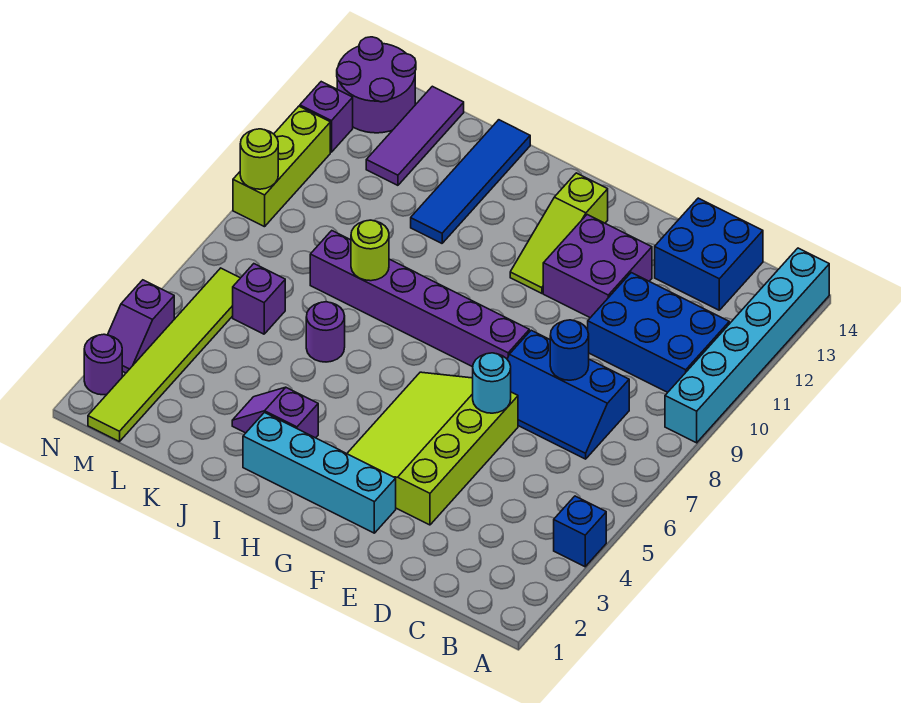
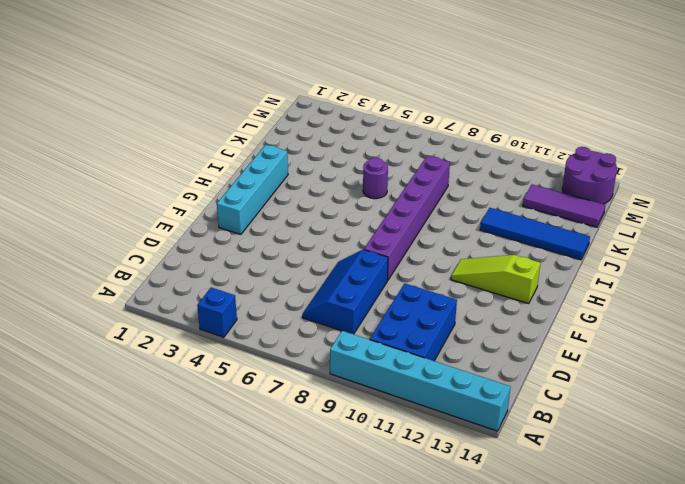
none -> blue brick C13:D14 level 1
none -> lime slope E3:G6 level 1 top E
none -> purple brick E11:F12 level 1

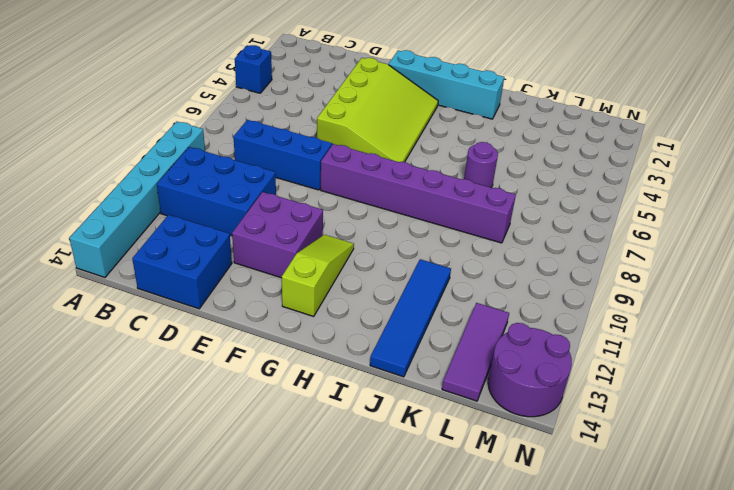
none -> purple slope I3:J3 level 1 top I
none -> purple brick L6 level 1
none -> lime tile M1:M6 level 1

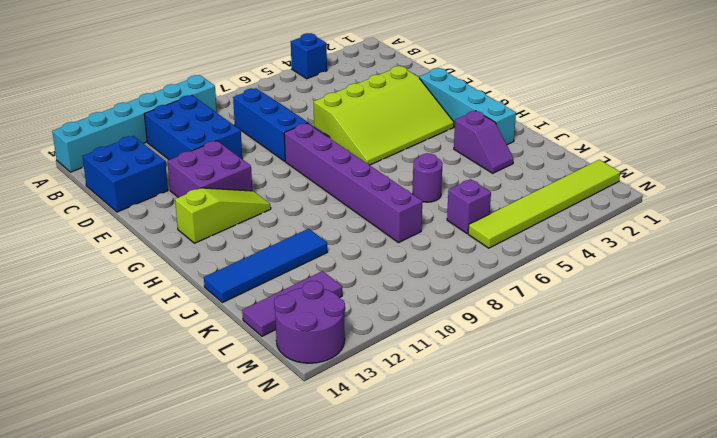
none -> purple round brick N2 level 1
none -> purple slope N3:N4 level 1 top 4
none -> lime brick N9:N11 level 1

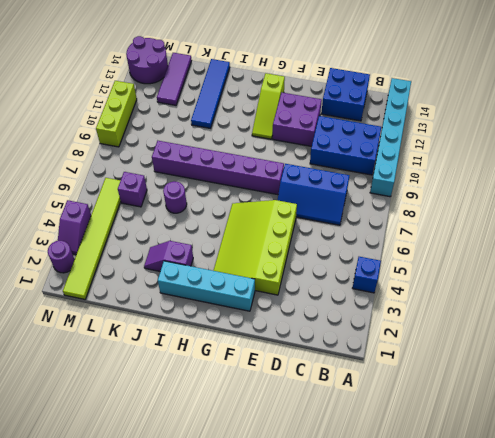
none -> purple brick N12 level 1
none -> blue round brick D8 level 2
none -> cyan round brick E6 level 2

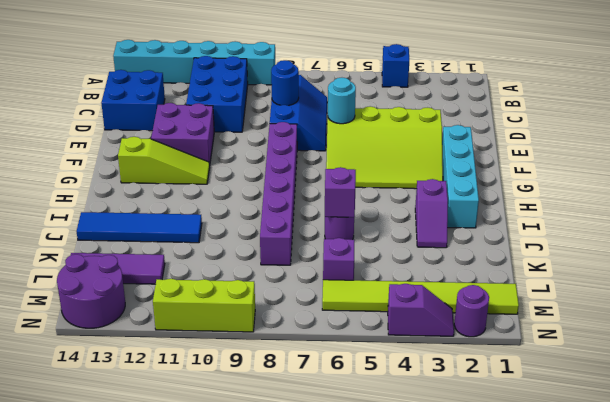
purple brick J6 level 2 -> purple brick N12 level 1
none -> lime round brick J8 level 2
none -> lime round brick N9 level 2

